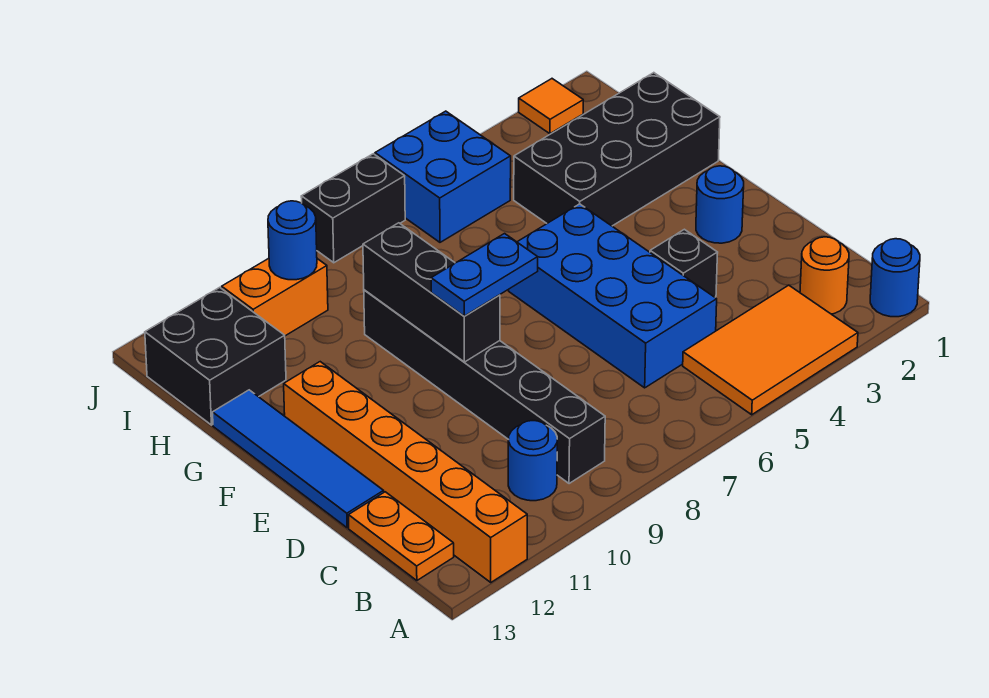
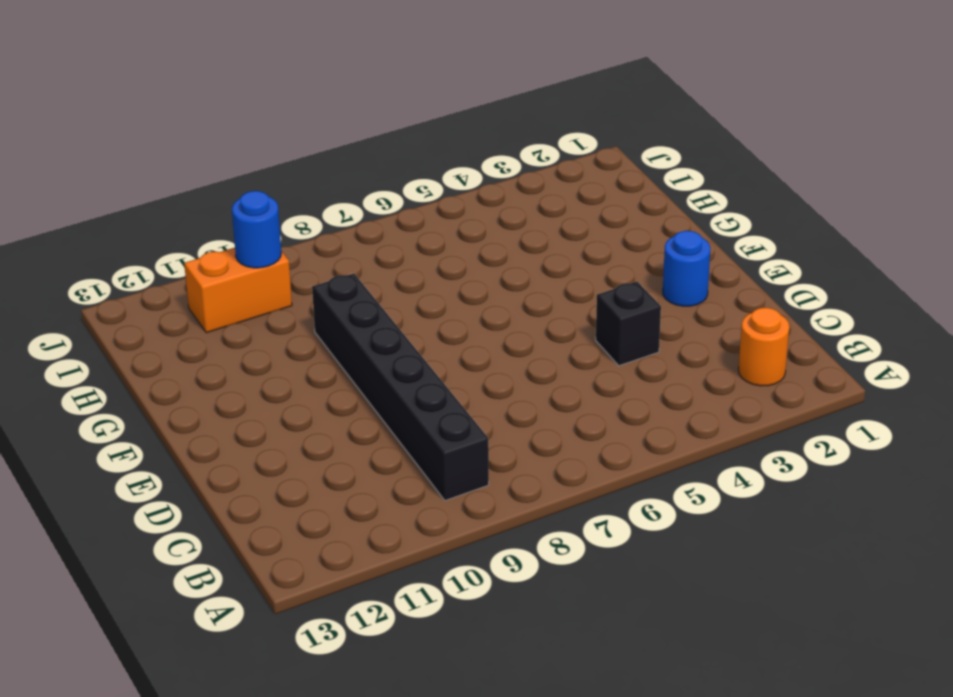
none -> blue round brick A1 level 1
none -> orange tile A3:B5 level 1
none -> orange brick A12:F12 level 1

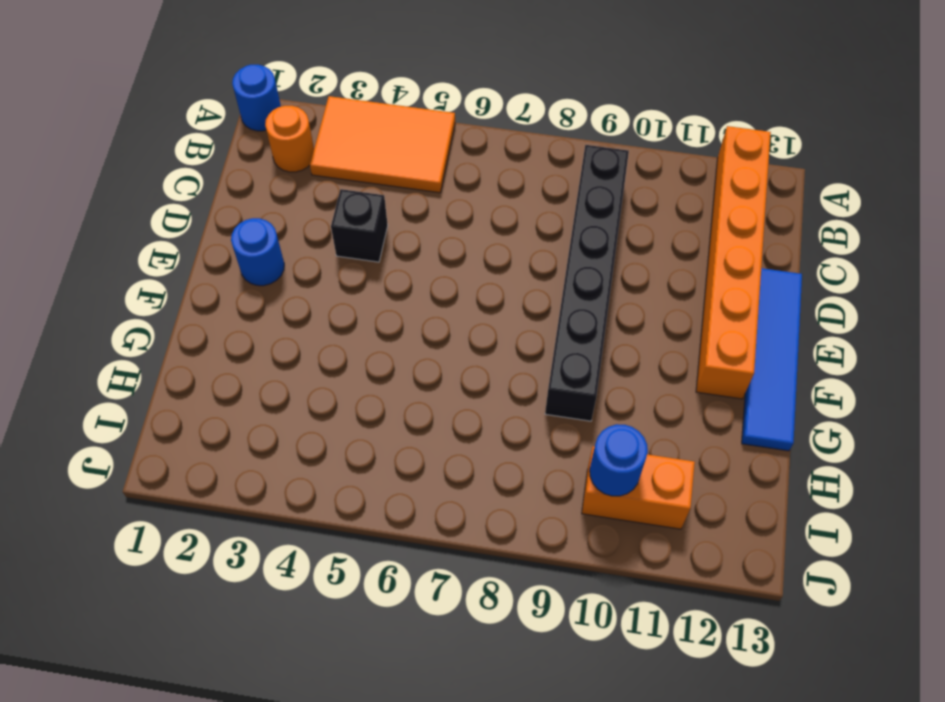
none -> blue round brick B10 level 1
none -> orange plate B13:C13 level 1
none -> blue brick C5:F6 level 1

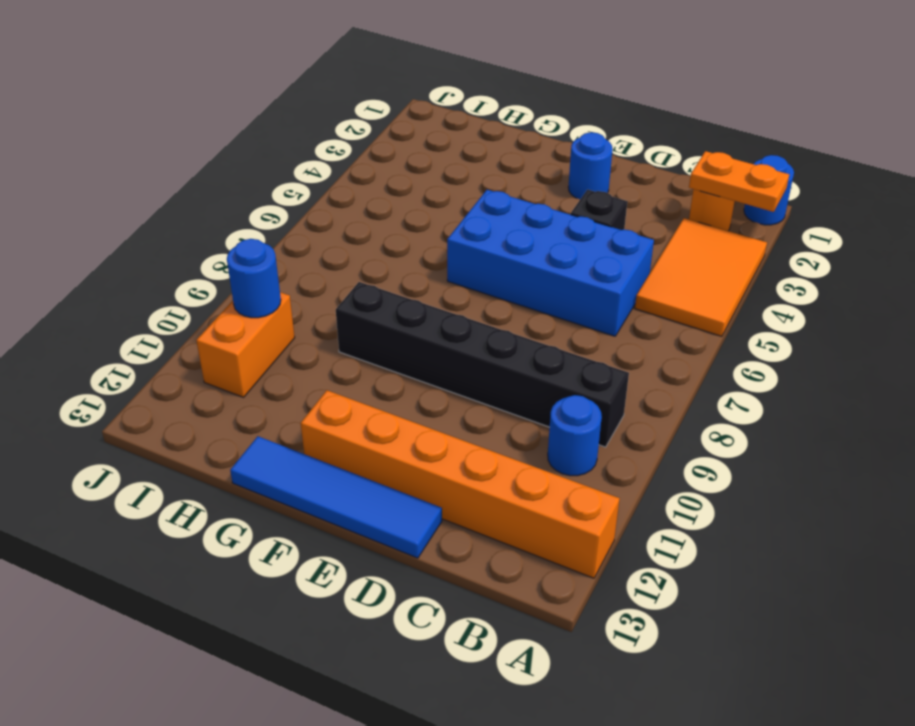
orange plate A2:B2 level 2 -> orange plate B13:C13 level 1
none -> black brick G1:H4 level 1
none -> black brick H12:I13 level 1
none -> blue brick I5:J6 level 1

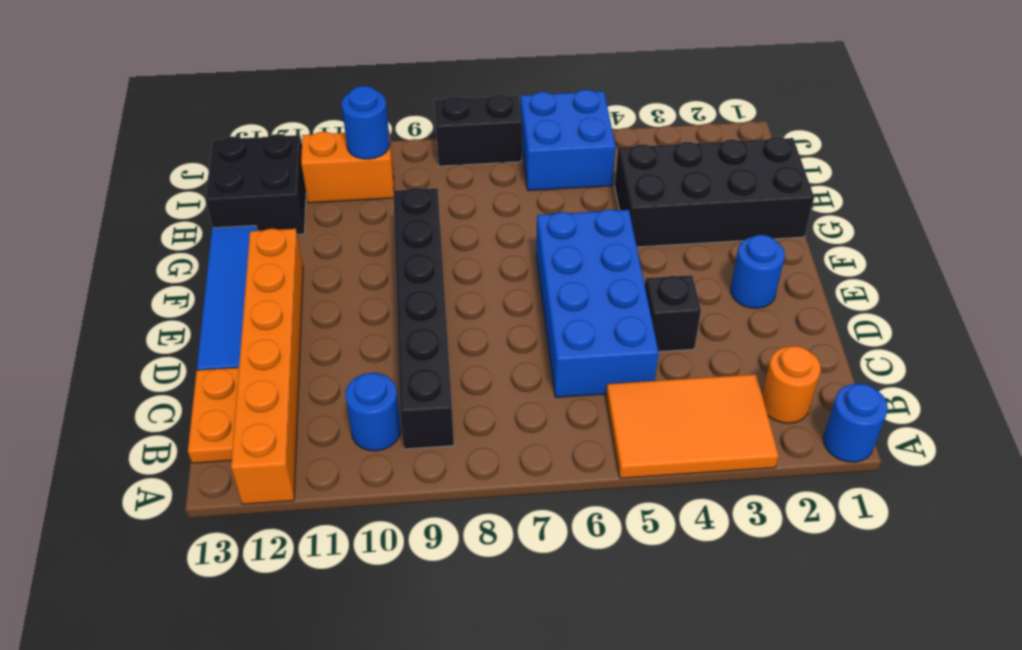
none -> orange tile J2 level 1
none -> black brick E9:G9 level 2
none -> blue plate E8:E9 level 3

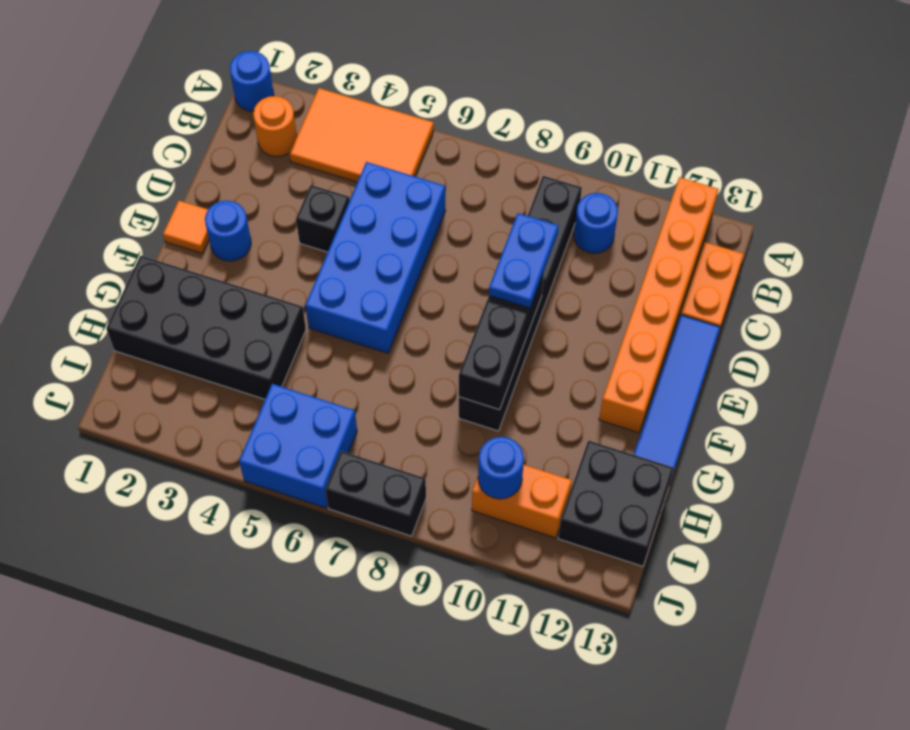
blue plate D9:E9 level 3 -> blue plate E8:E9 level 3
orange tile E1 level 1 -> orange tile J2 level 1

